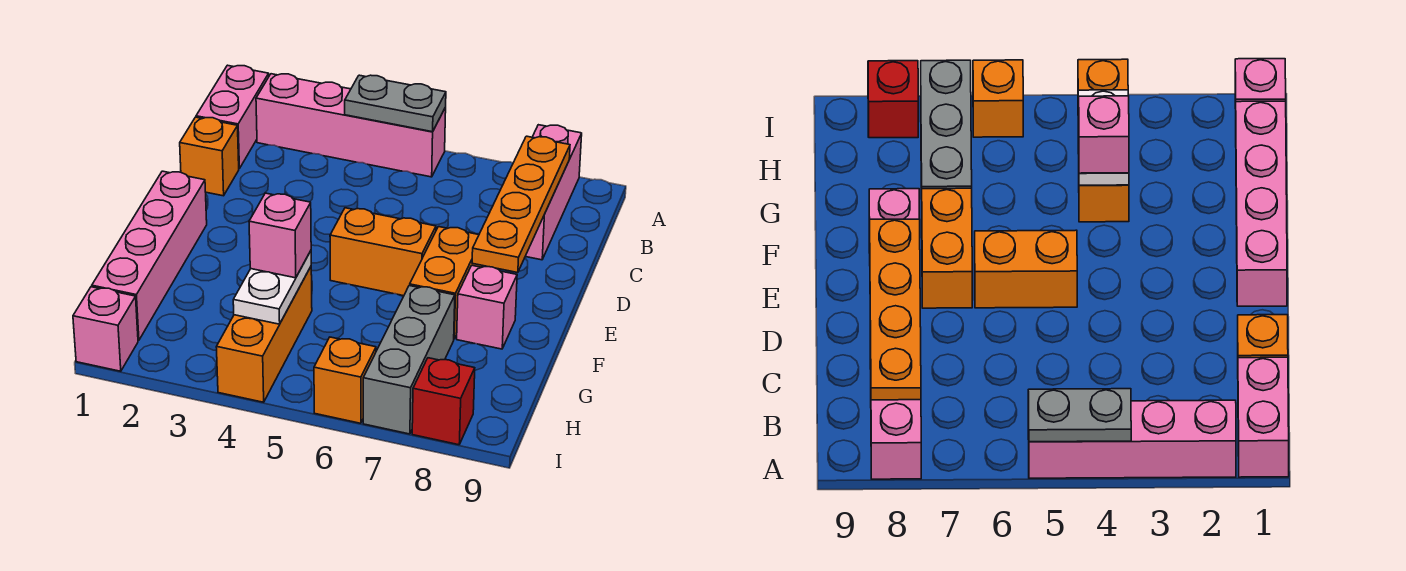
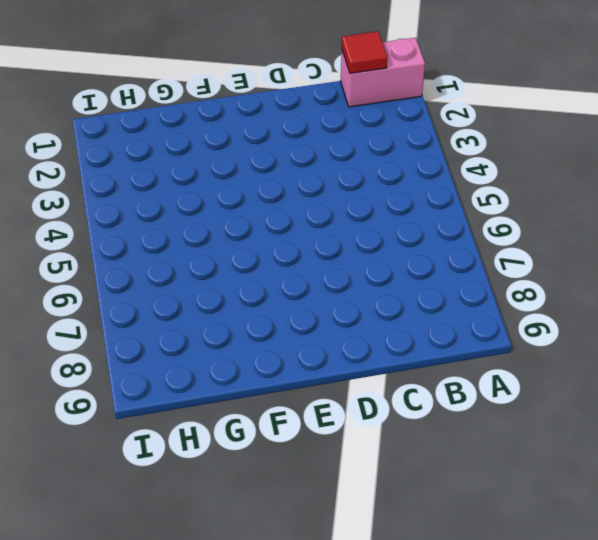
red tile B1 level 2 -> none
none -> pink brick A2:A5 level 1
none -> pink brick A8:C8 level 1
none -> orange brick C1 level 1

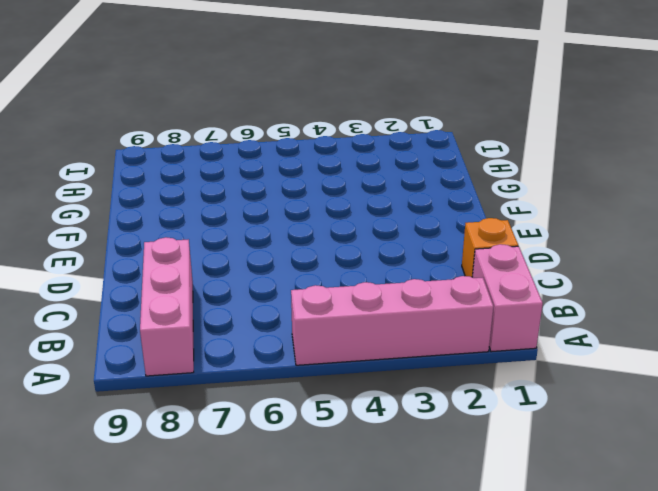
none -> pink brick E1:H1 level 1
none -> orange brick E5:E6 level 1
none -> orange brick E7:F7 level 1

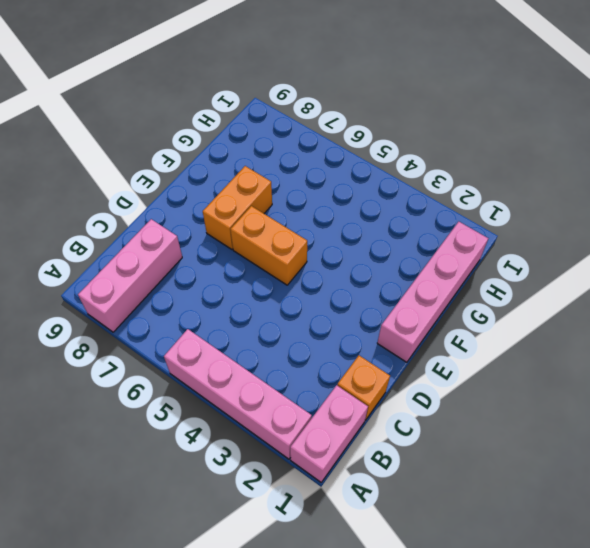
none -> pink brick F8 level 1
none -> orange brick G4:I4 level 1
none -> grey brick G7:I7 level 1

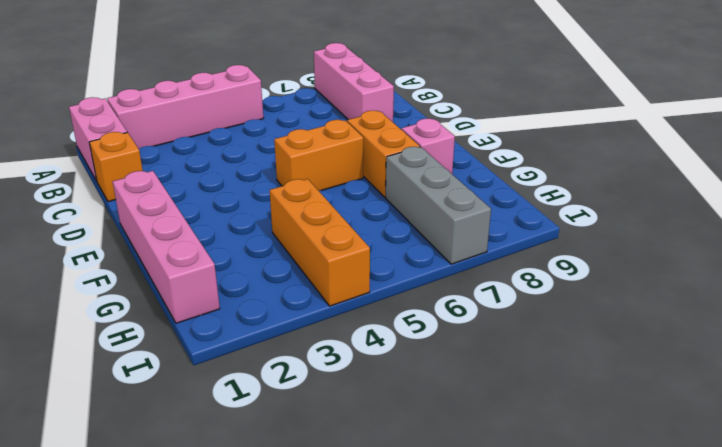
none -> pink brick I1 level 1
none -> orange brick I6 level 1
none -> red brick I8 level 1

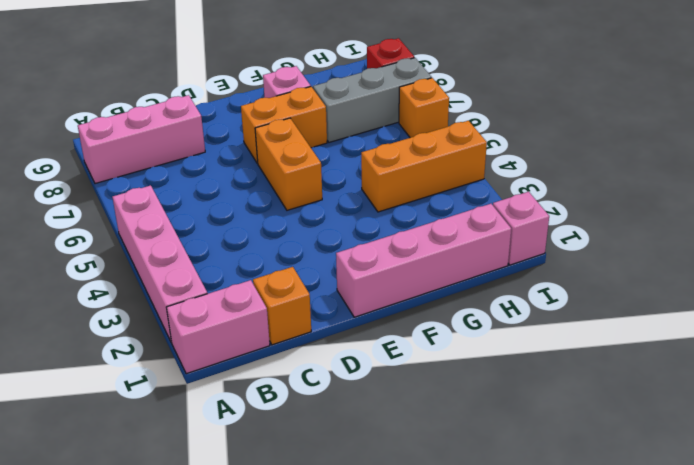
none -> grey plate A4:A5 level 2
none -> orange plate B8:E8 level 2
none -> white plate G4:H4 level 2

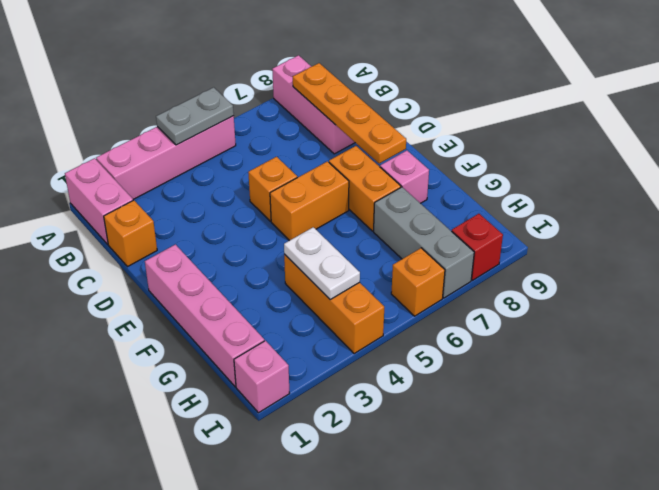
orange brick D5 level 1 -> none
none -> pink brick G4 level 3

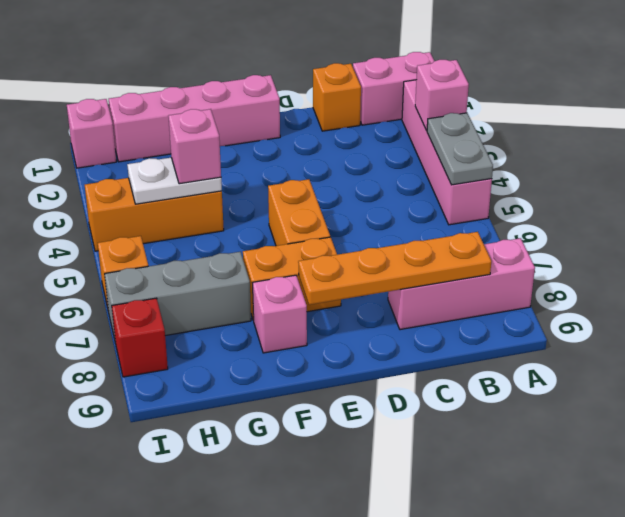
pink brick A3 level 2 -> none

